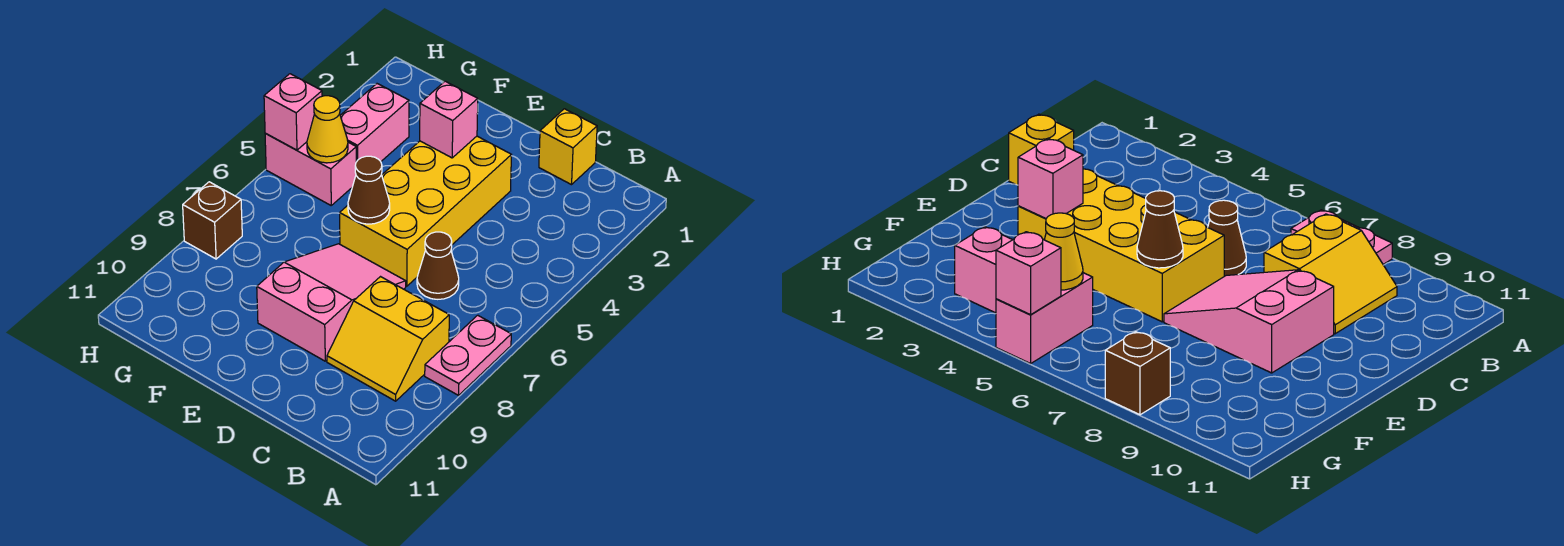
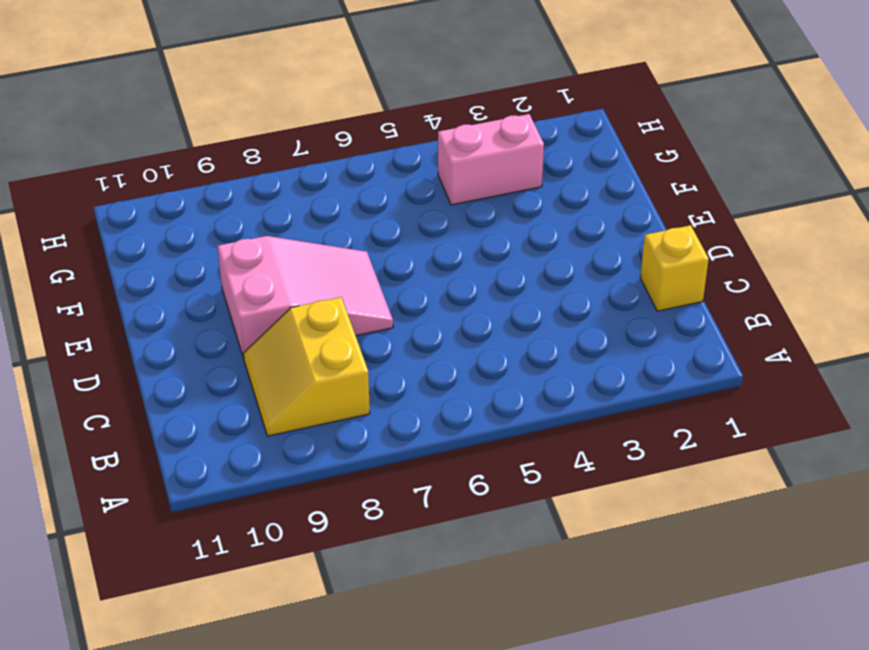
none -> pink plate A7:A8 level 1
none -> brown cone C6 level 1
none -> yellow brick D3:E6 level 1

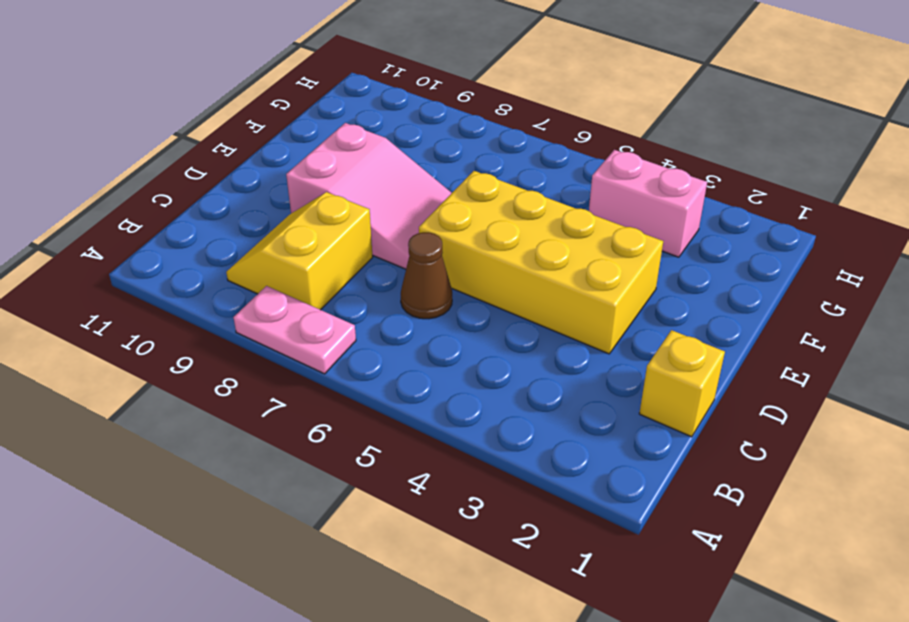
none -> pink brick G5:H5 level 1
none -> brown brick H8 level 1
none -> pink brick E3 level 2

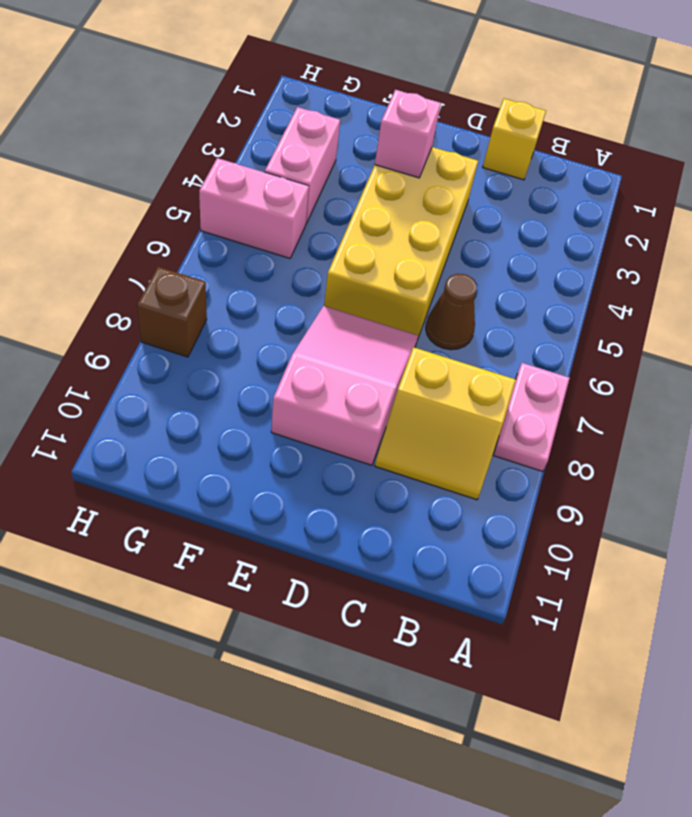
none -> brown cone E6 level 2
none -> yellow cone G5 level 2
none -> pink brick H5 level 2

